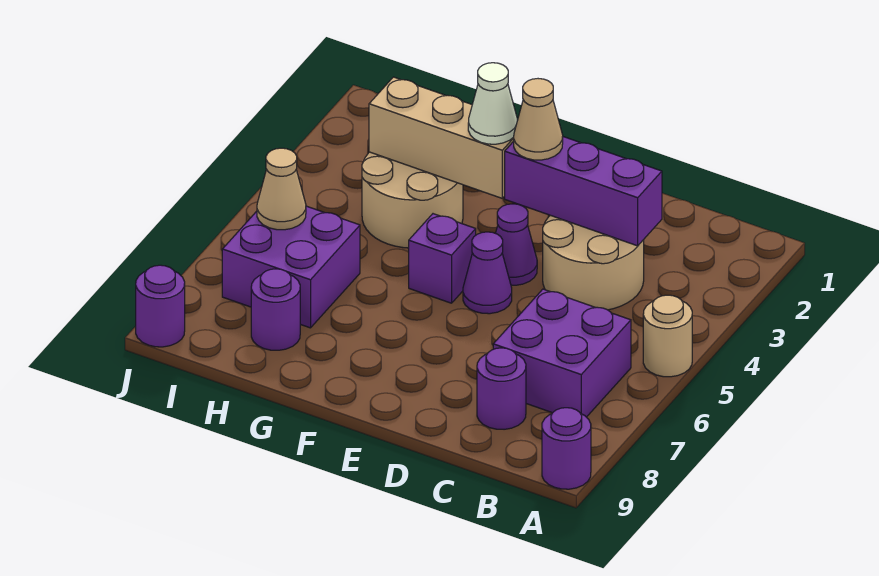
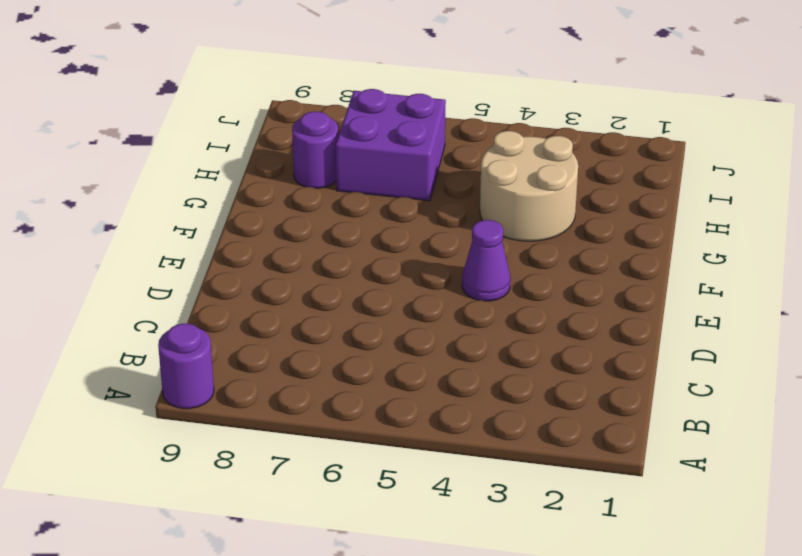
none -> tan round brick A5 level 1
none -> purple brick B6:C7 level 1
none -> tan round brick C3:D4 level 1

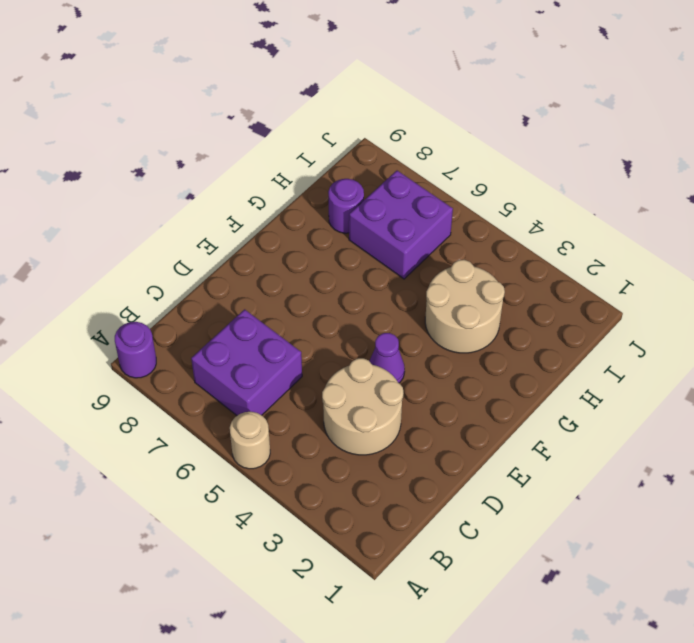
none -> purple round brick C8 level 1
none -> purple cone E5 level 1
none -> purple brick F5 level 1

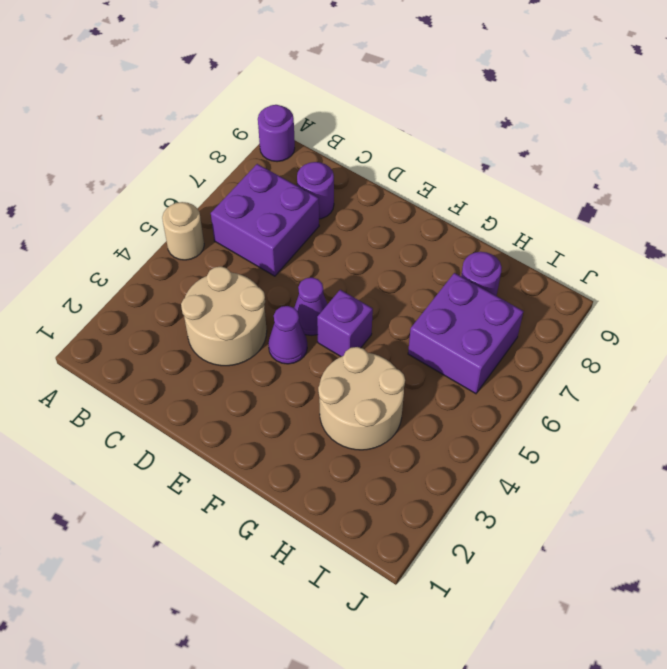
none -> purple round brick J9 level 1
none -> purple brick C3:E3 level 2
none -> tan brick F3:H3 level 2

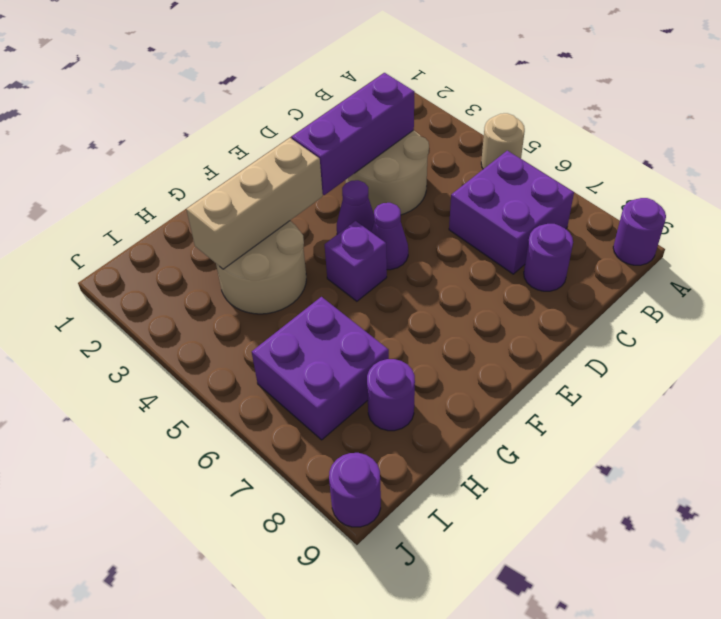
none -> tan cone I6 level 2
none -> tan cone E3 level 3
none -> white cone F3 level 3

